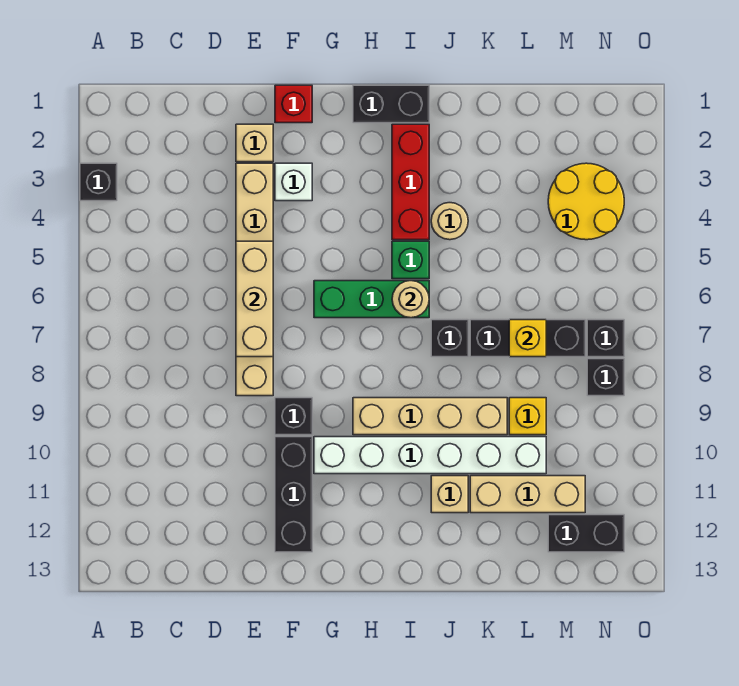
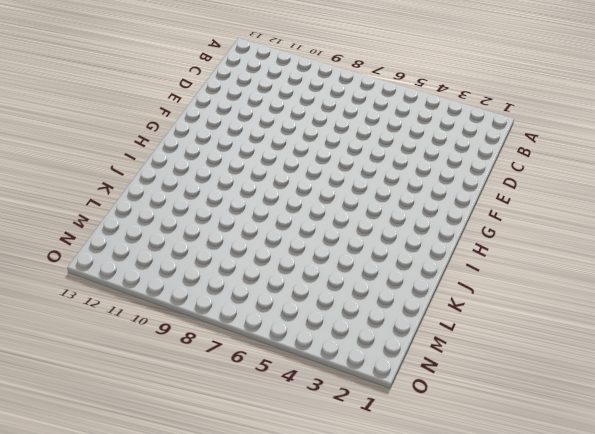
none -> black brick A3 level 1
none -> tan brick E2 level 1
none -> tan brick E3:E8 level 1

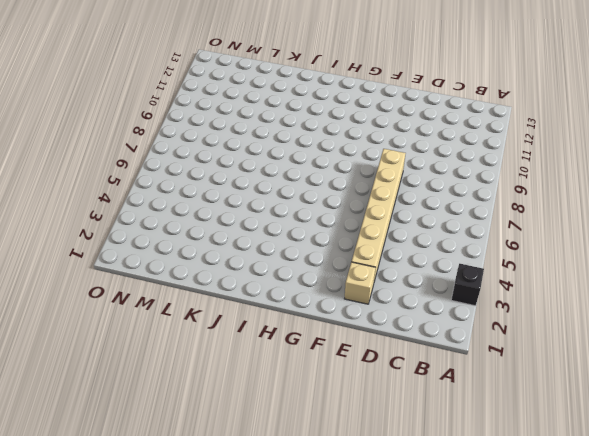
none -> red brick F1 level 1
none -> white brick F3 level 1
none -> black brick F9 level 1

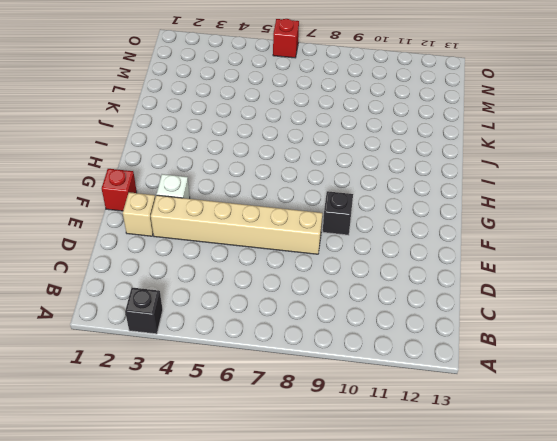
red brick O6 level 1 -> none
none -> black brick F10:F12 level 1
none -> green brick G6:I6 level 1
none -> white brick G10:L10 level 1

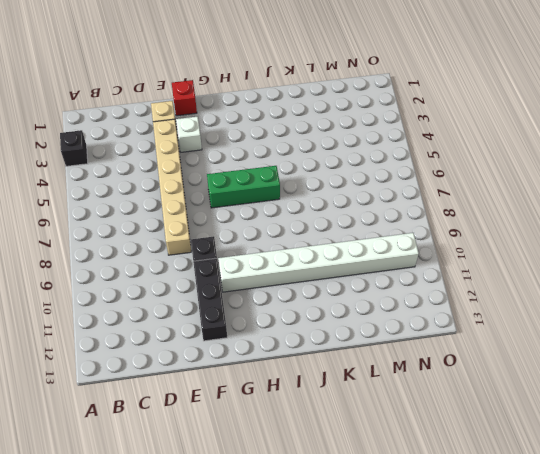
white brick G10:N10 level 1 -> white brick G10:L10 level 1
none -> black brick H1:I1 level 1
none -> tan brick H9:K9 level 1
none -> red brick I2:I4 level 1

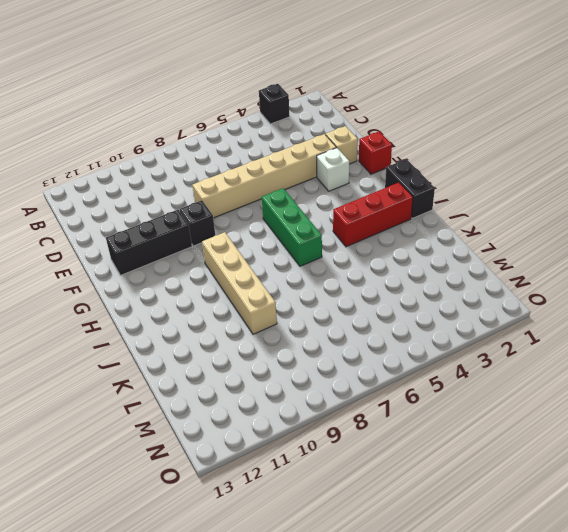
none -> white brick G10:L10 level 1
none -> green brick I5 level 1
none -> tan round brick J4 level 1

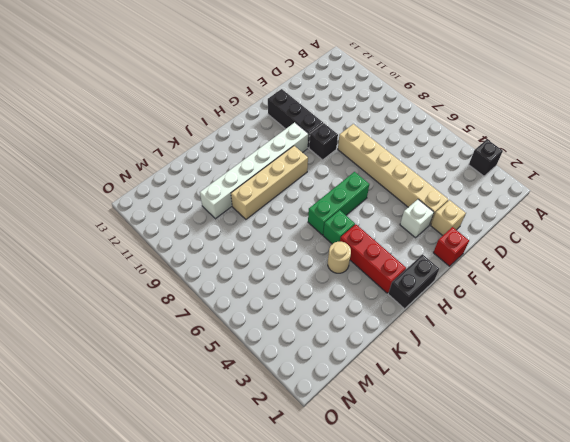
none -> black brick J7 level 1
none -> tan brick J11 level 1
none -> black brick K7:M7 level 1

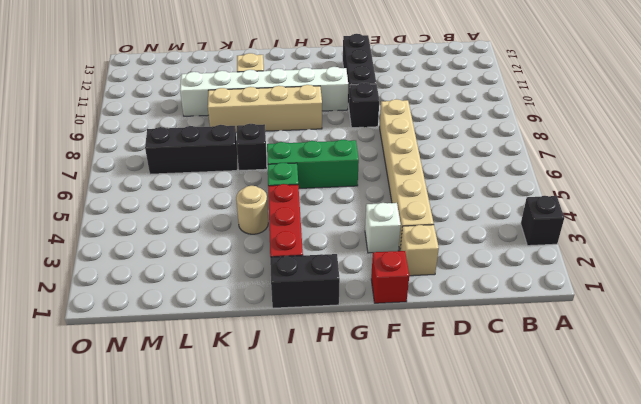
none -> tan brick K11:M11 level 1
none -> yellow brick L9 level 1
none -> yellow round brick M3:N4 level 1

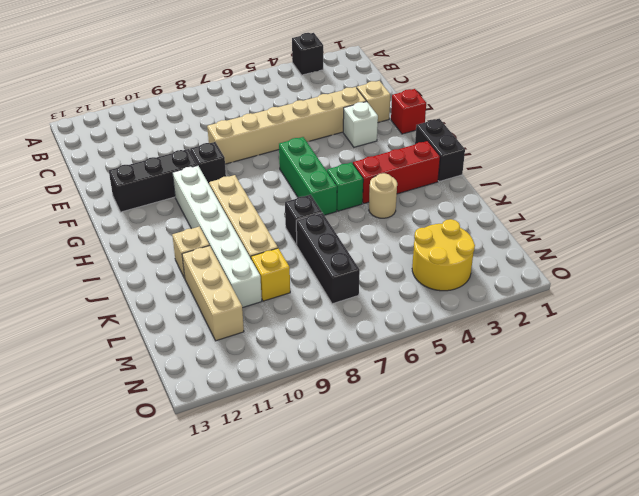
none -> black brick M12:N12 level 1
none -> black brick N7 level 1
none -> black brick N8 level 1

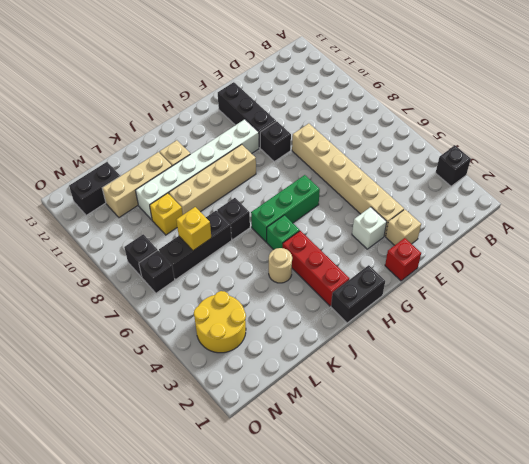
none -> tan brick E5:E7 level 2
none -> tan round brick I6 level 2

